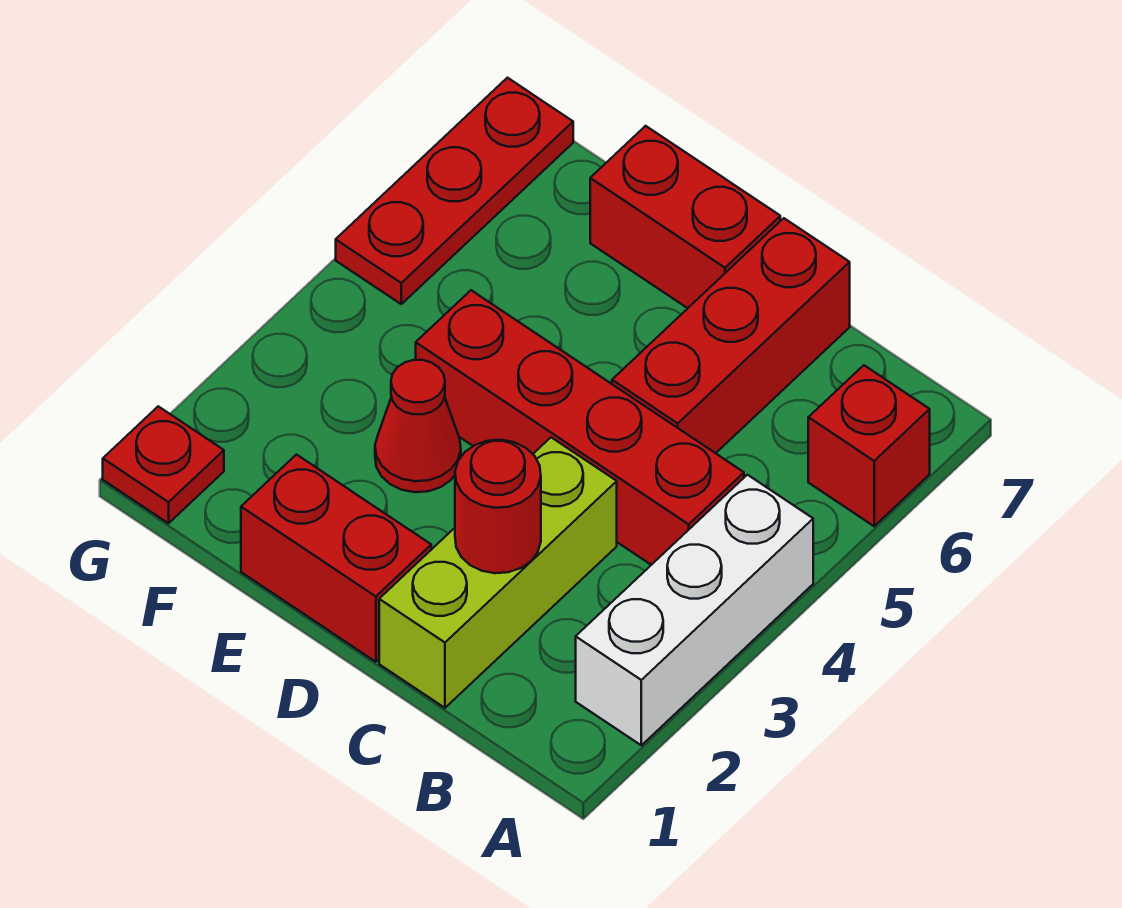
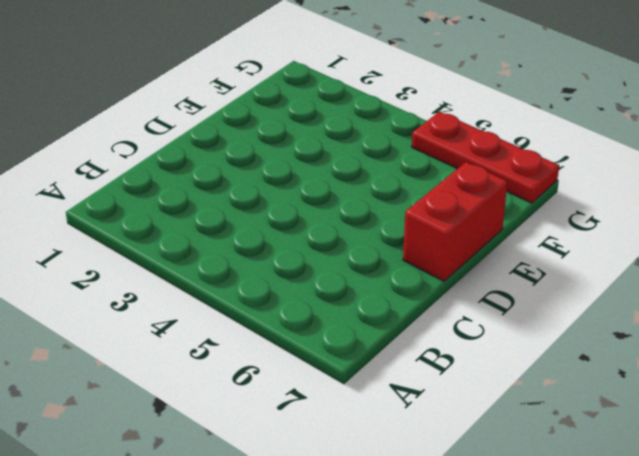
none -> white brick A2:A4 level 1
none -> red brick A6 level 1

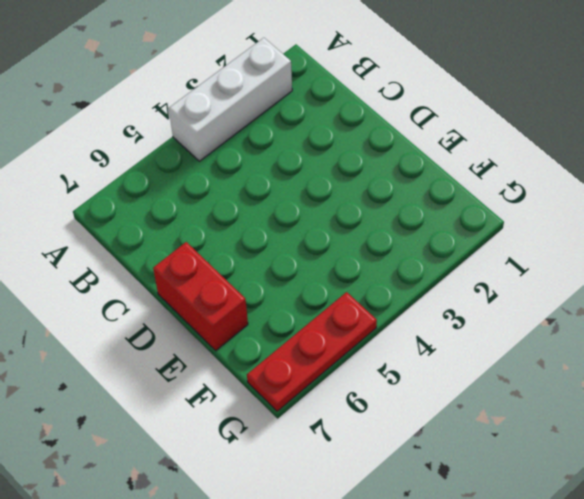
none -> red brick A6 level 1
none -> red brick B4:E4 level 1

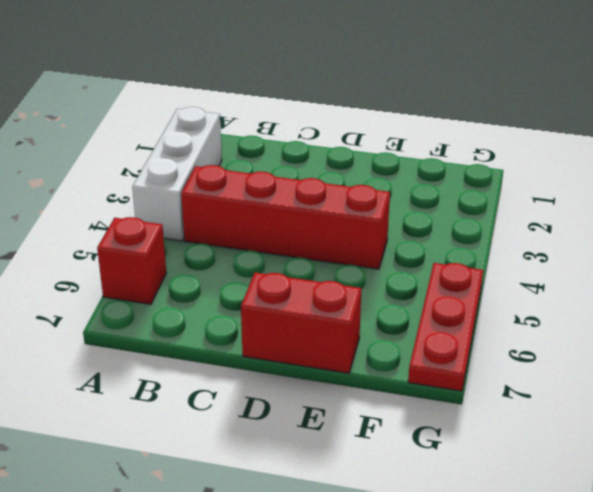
none -> lime brick C1:C3 level 1
none -> red brick C5:C7 level 1

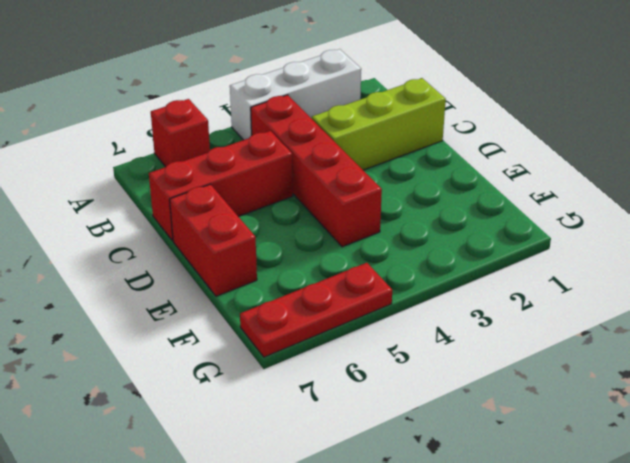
none -> red brick D1:E1 level 1
none -> red cone E3 level 1

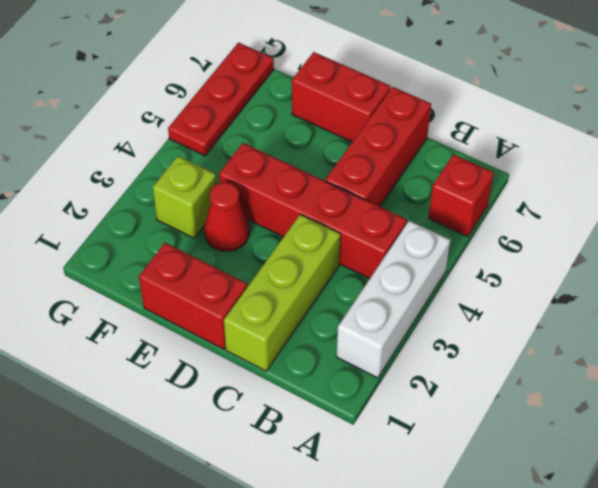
lime brick F3 level 1 -> none
none -> red plate G1 level 1
none -> red round brick C2 level 2

